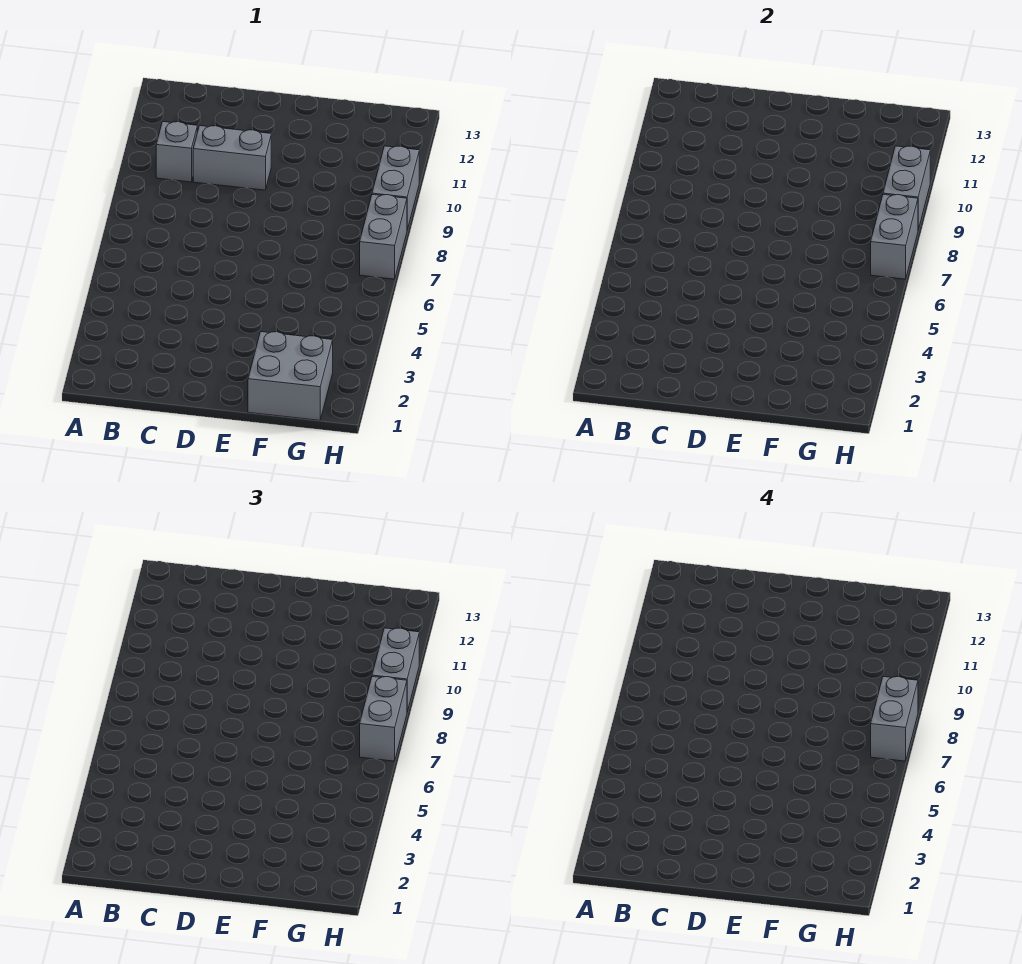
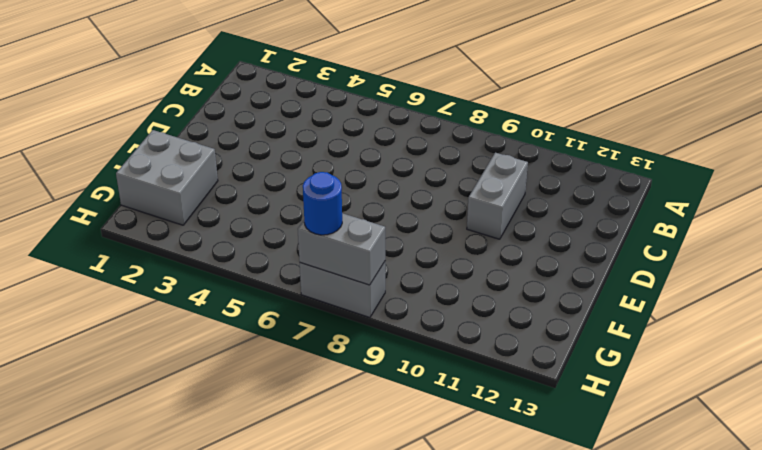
blue round brick H7 level 3 -> grey brick H7:H8 level 3
none -> grey brick B10 level 1
none -> grey brick H9:H10 level 1

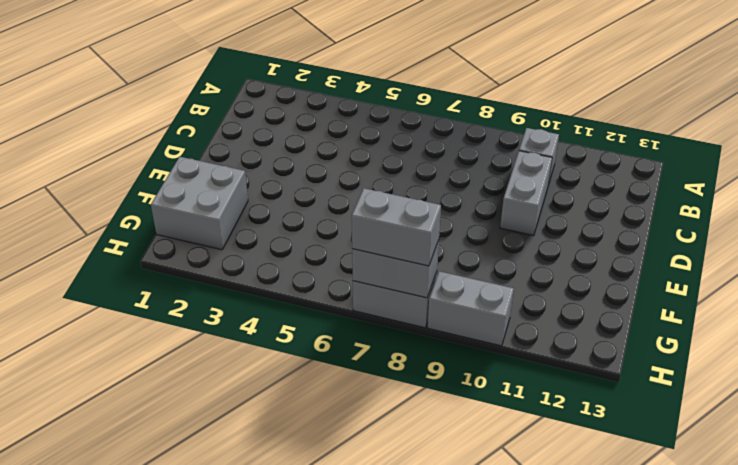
none -> grey brick H9:H10 level 2
none -> grey brick H9:H10 level 3

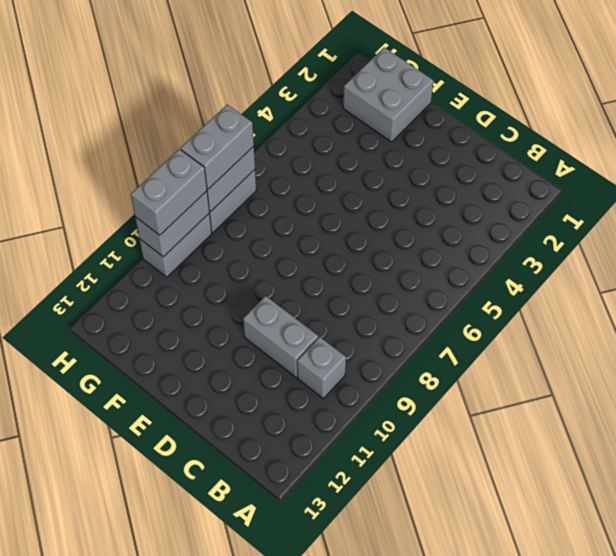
none -> grey brick H7:H8 level 4

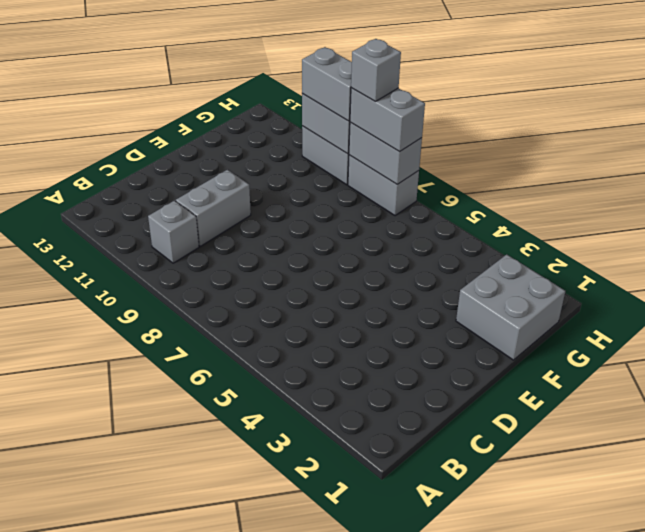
grey brick H8 level 4 -> grey brick H7:H8 level 4

